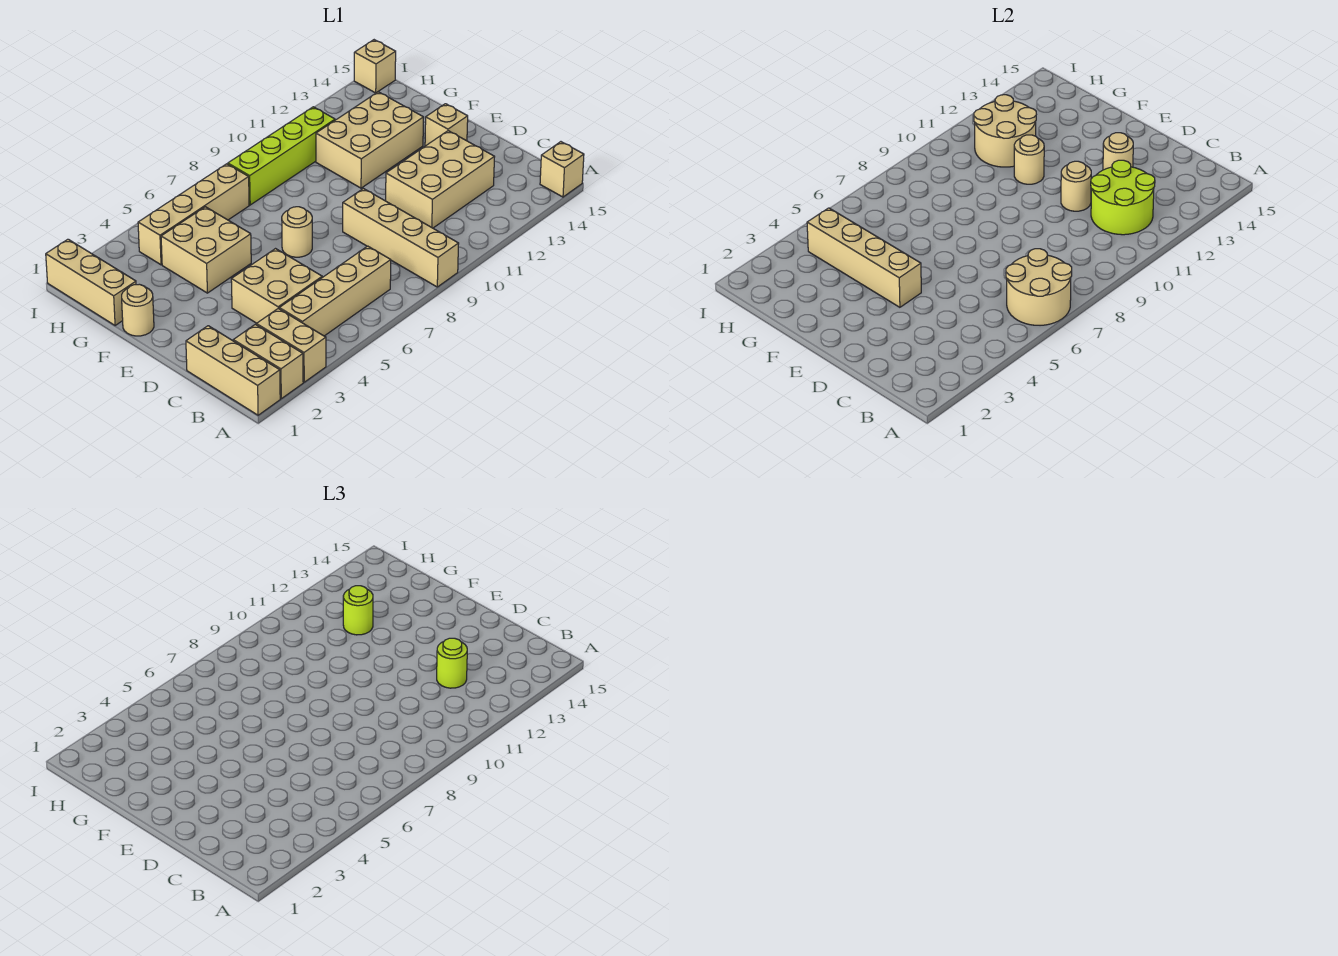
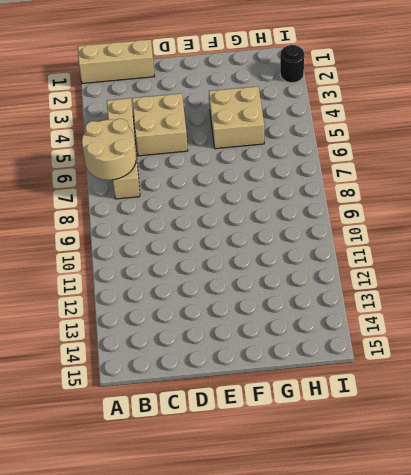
black round brick I2 level 1 -> none
none -> tan brick A2:B2 level 1
none -> tan brick A3:B3 level 1
none -> tan brick A9:D9 level 1

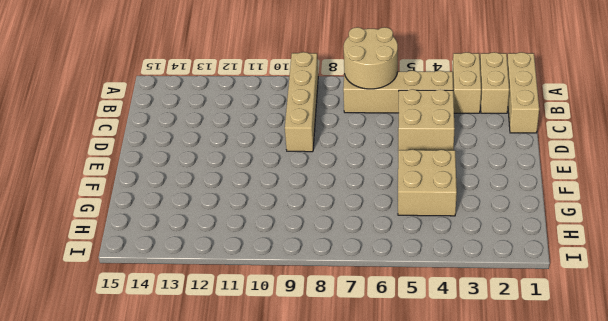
none -> tan brick A15 level 1
none -> tan brick C11:D13 level 1
none -> tan round brick E7 level 1

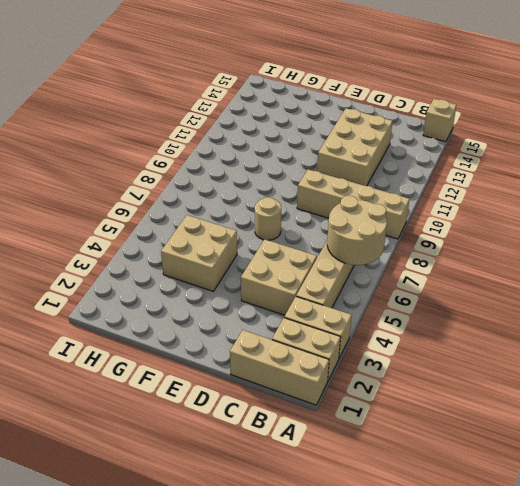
none -> tan brick E14 level 1
none -> tan round brick F1 level 1
none -> tan brick F11:G13 level 1

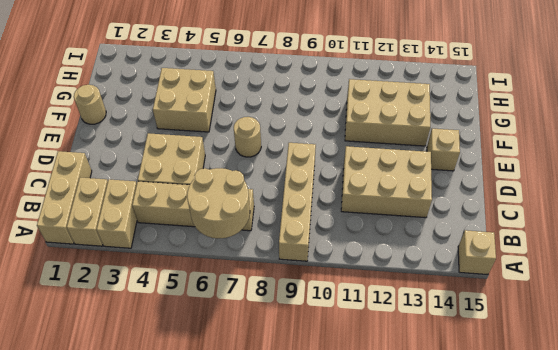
none -> tan brick G1:I1 level 1
none -> tan brick H4:H7 level 1
none -> lime brick H8:H11 level 1

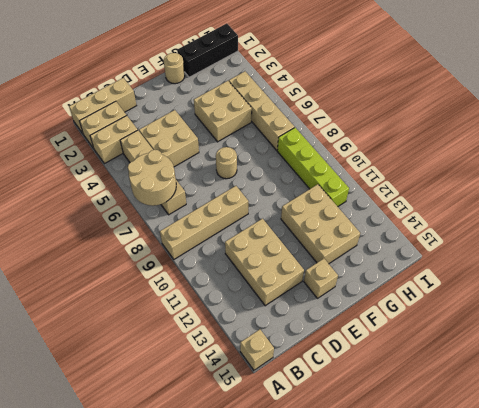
black brick G1:I1 level 1 -> tan brick G1:I1 level 1
none -> tan brick I15 level 1
none -> lime round brick B11:C12 level 2
none -> tan round brick D11 level 2

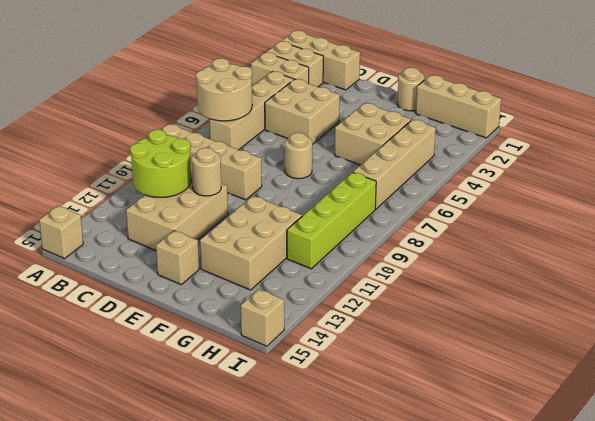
none -> tan round brick D13 level 2
none -> tan brick E4:H4 level 2
none -> tan round brick F11 level 2

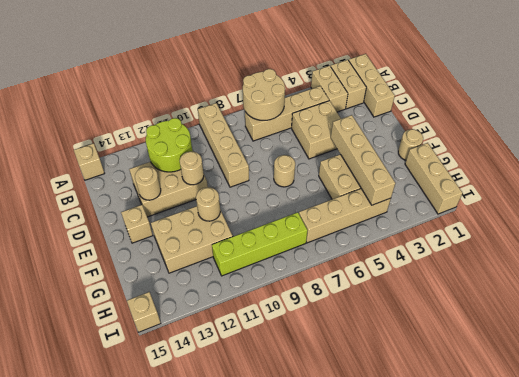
none -> tan round brick G11:H12 level 2
none -> lime round brick C12 level 3
none -> lime round brick G12 level 3

